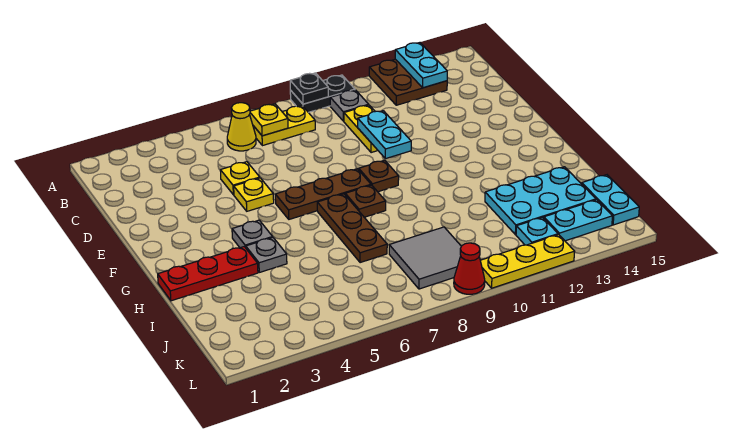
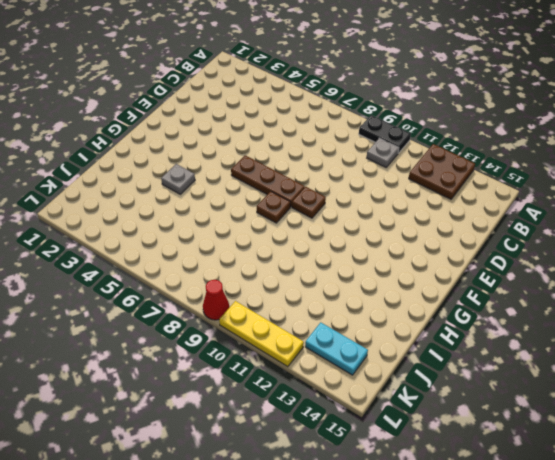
none -> yellow cone B6 level 1
none -> yellow plate B7:B8 level 1
none -> yellow plate C10:D10 level 1

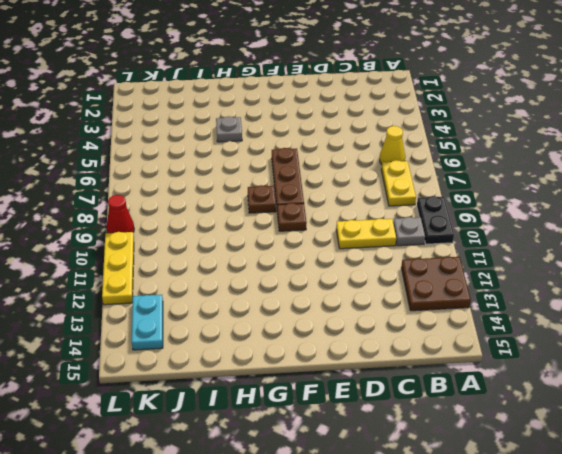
none -> yellow plate D5 level 1
none -> yellow plate E5 level 1
none -> grey plate G4 level 1

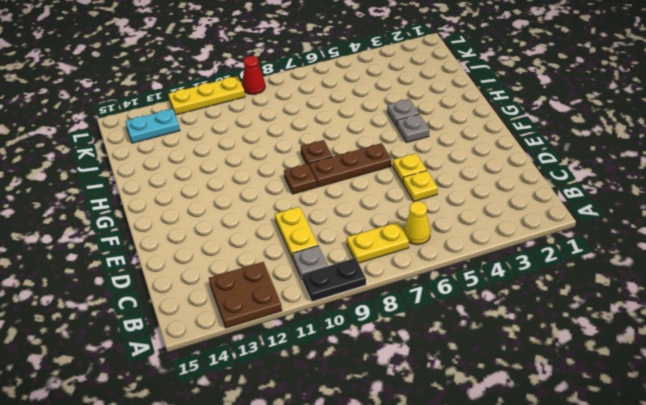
none -> brown plate G7:I7 level 1
none -> red plate H1:H3 level 1
none -> cyan plate I12:J14 level 1

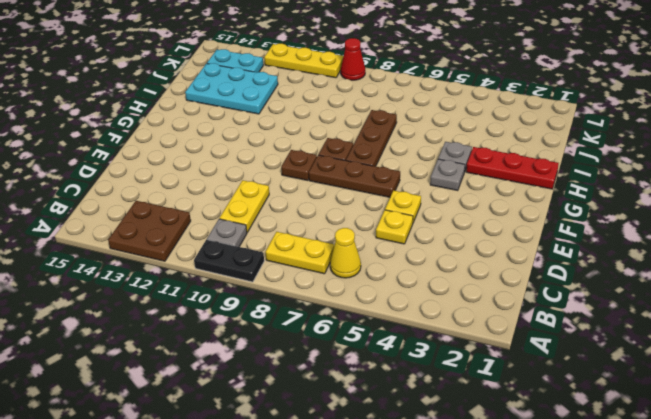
none -> grey tile J8:K9 level 1
none -> cyan plate J15:K15 level 1
none -> cyan plate K12 level 1

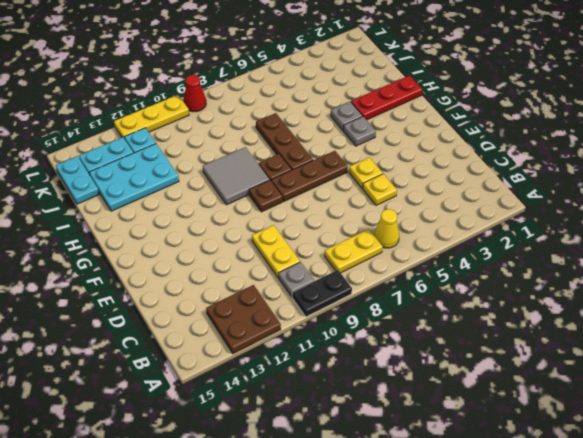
grey tile G9:H10 level 1 -> grey tile J8:K9 level 1
none -> black plate A9 level 2
none -> cyan plate A13:B13 level 2
none -> yellow plate B7 level 2

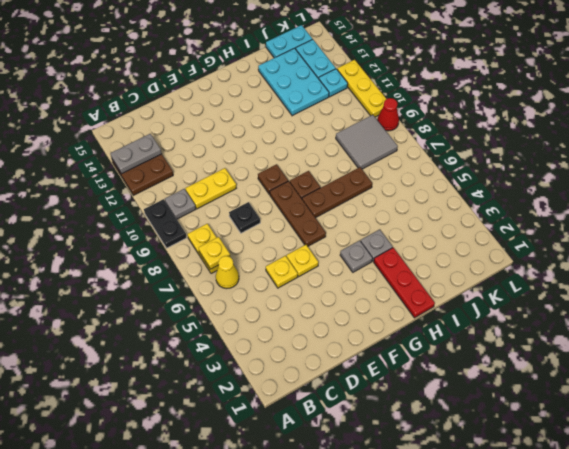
grey plate A13:B13 level 2 -> cyan plate A13:B13 level 2
black plate D8 level 1 -> black plate A9 level 2
none -> cyan plate D10:E10 level 2

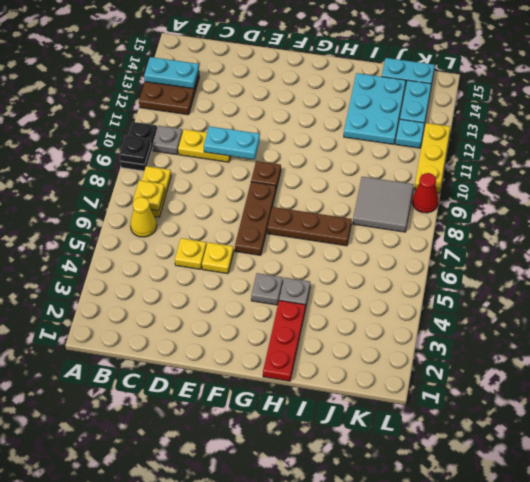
none -> brown plate G8 level 1

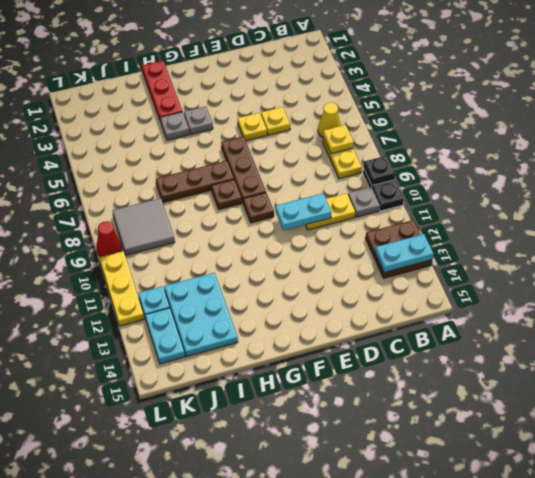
none -> cyan plate J15:K15 level 1

